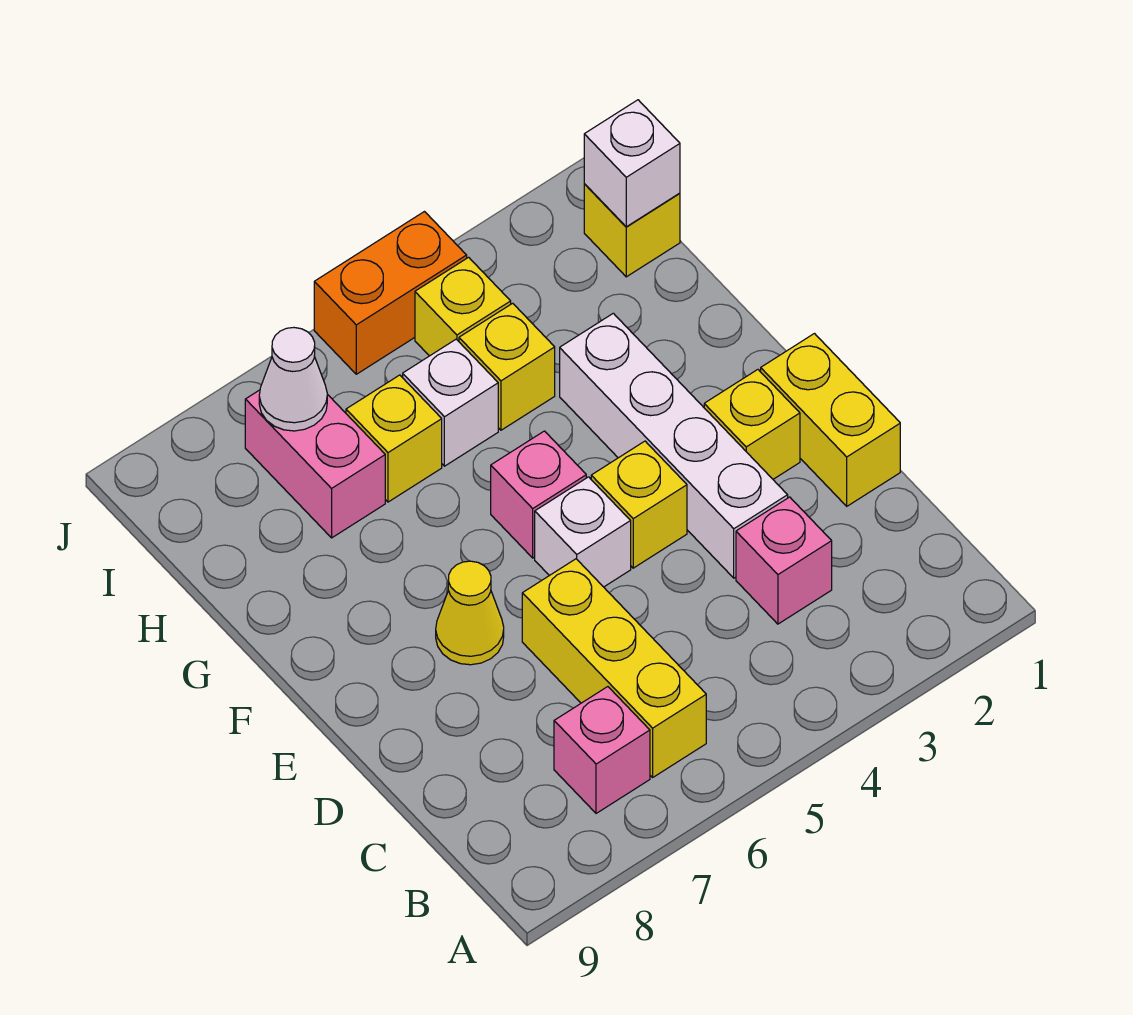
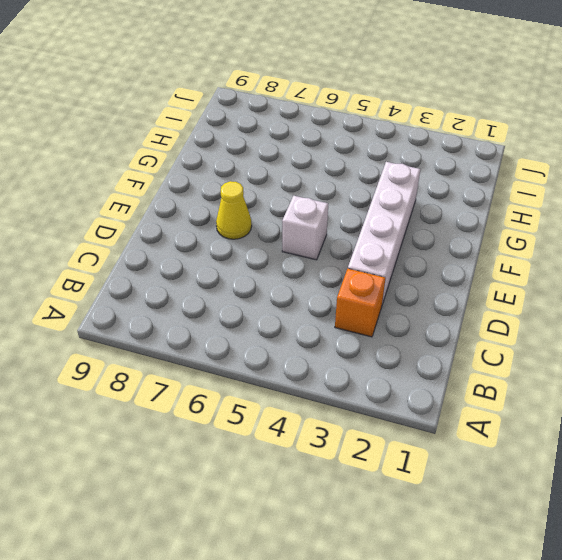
orange brick C3 level 1 -> pink brick C3 level 1
none -> yellow brick B6:D6 level 1
none -> pink brick B7 level 1
none -> yellow brick D1:E1 level 1

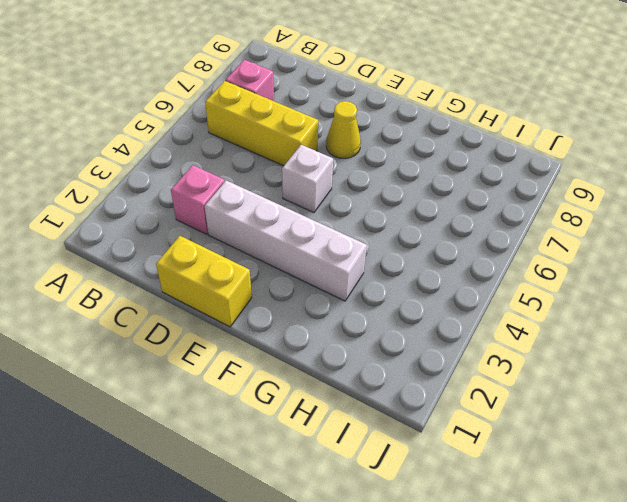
none -> yellow brick E2 level 1
none -> yellow brick E4 level 1
none -> pink brick F5 level 1

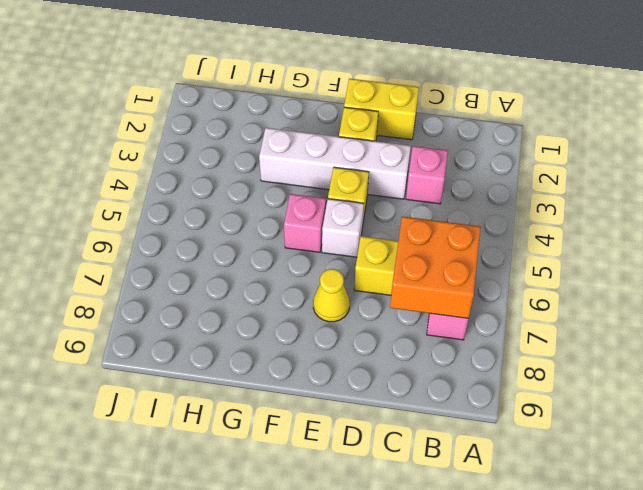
orange brick B6:C7 level 2 -> none
none -> yellow brick H4 level 1
none -> white brick H5 level 1
none -> yellow brick H6 level 1

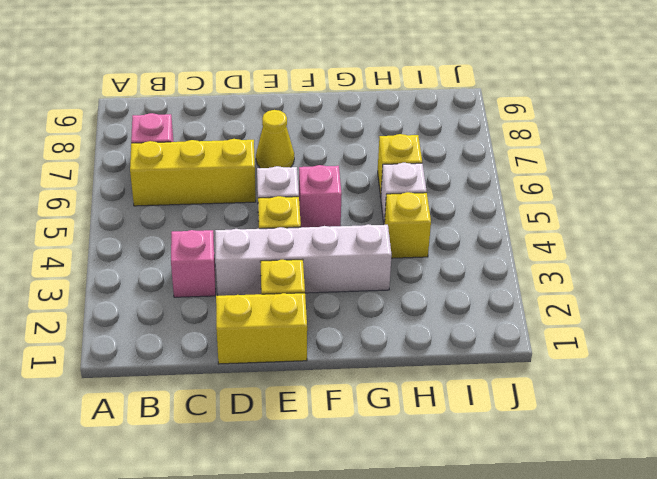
none -> pink brick H7:I7 level 1
none -> yellow brick I1 level 1
none -> yellow brick I4 level 1

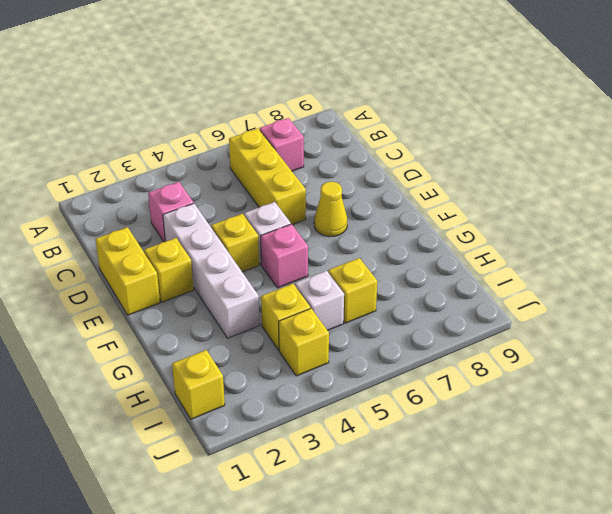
none -> pink brick H7:I7 level 1
none -> orange brick J4:J5 level 1
none -> white brick I1 level 2

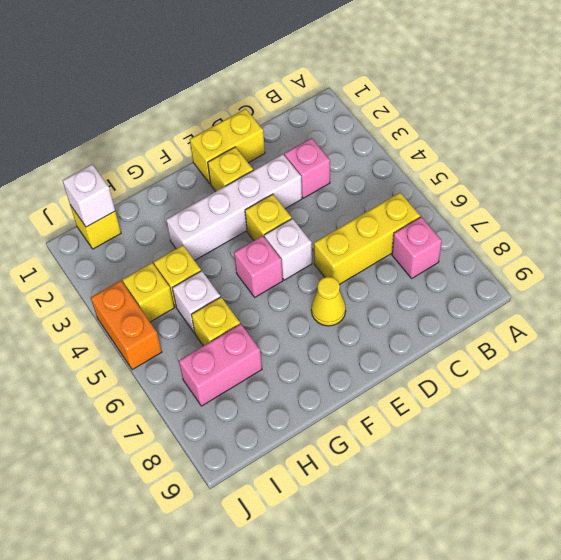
none -> white cone I7 level 2

